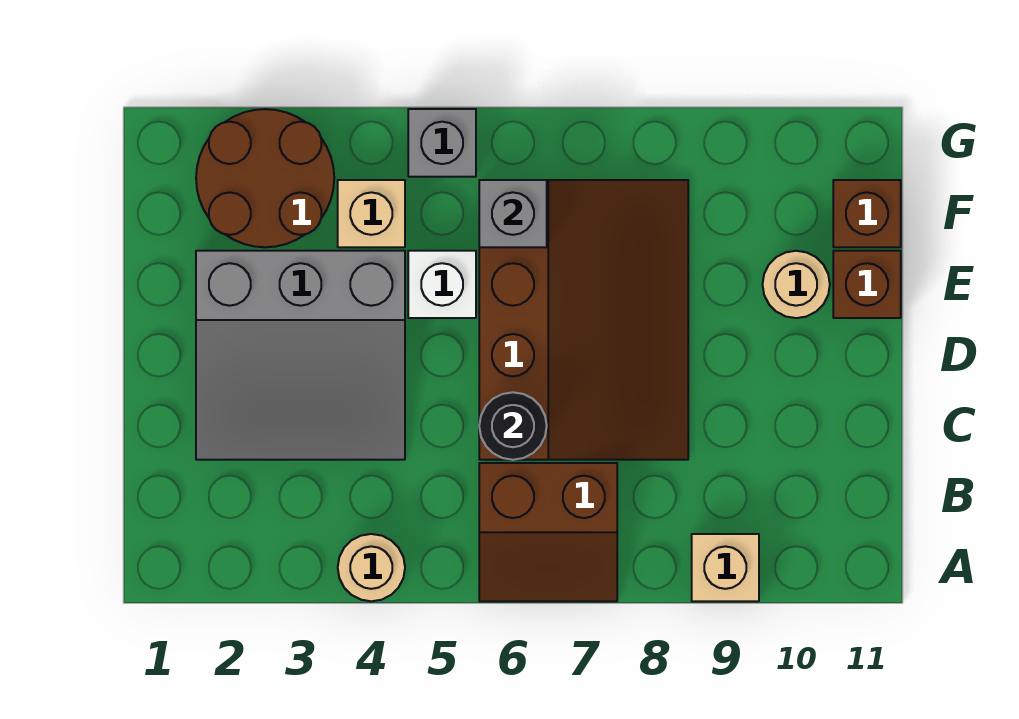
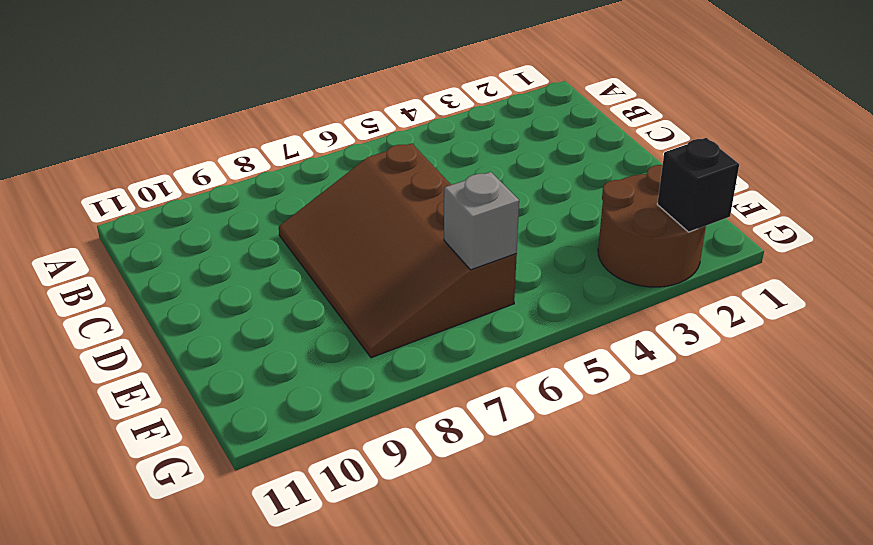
black brick G2 level 2 -> none
none -> tan round brick A4 level 1
none -> brown slope A6:B7 level 1 top B
none -> tan brick A9 level 1

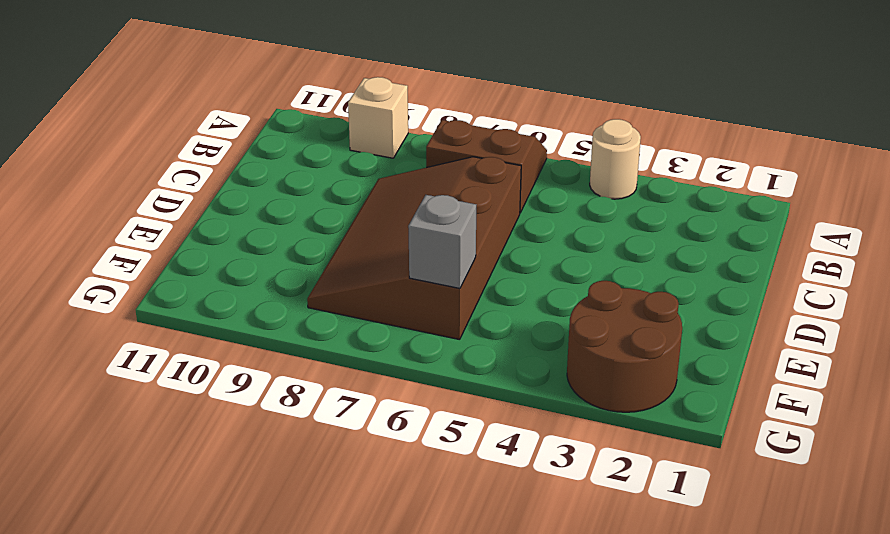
none -> grey slope C2:E4 level 1 top E
none -> white brick E5 level 1
none -> tan round brick E10 level 1

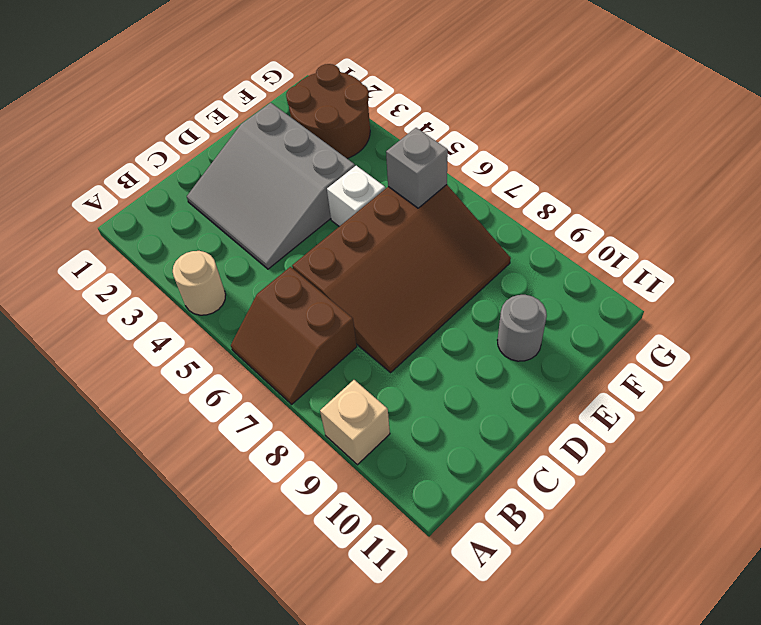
grey round brick E10 level 1 -> tan round brick E10 level 1
none -> brown brick E11 level 1
none -> tan brick F4 level 1
none -> brown brick F11 level 1

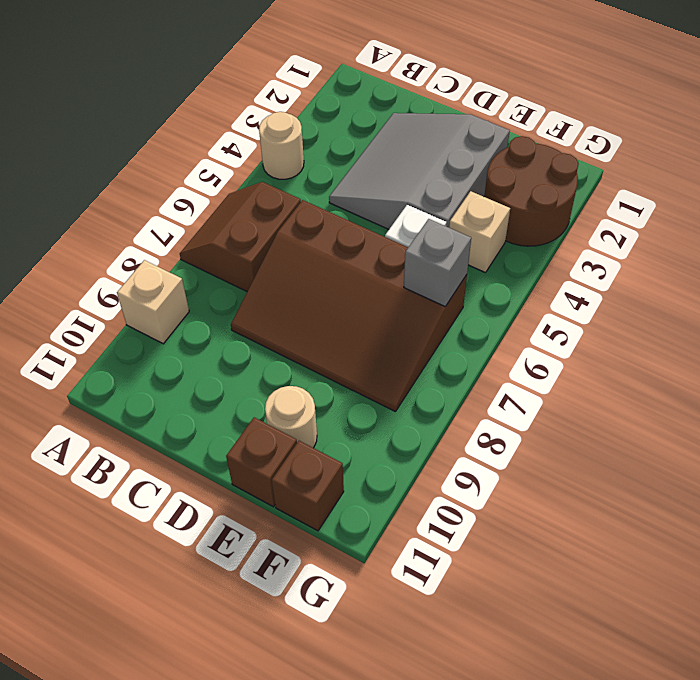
none -> grey brick G5 level 1
none -> black round brick C6 level 2

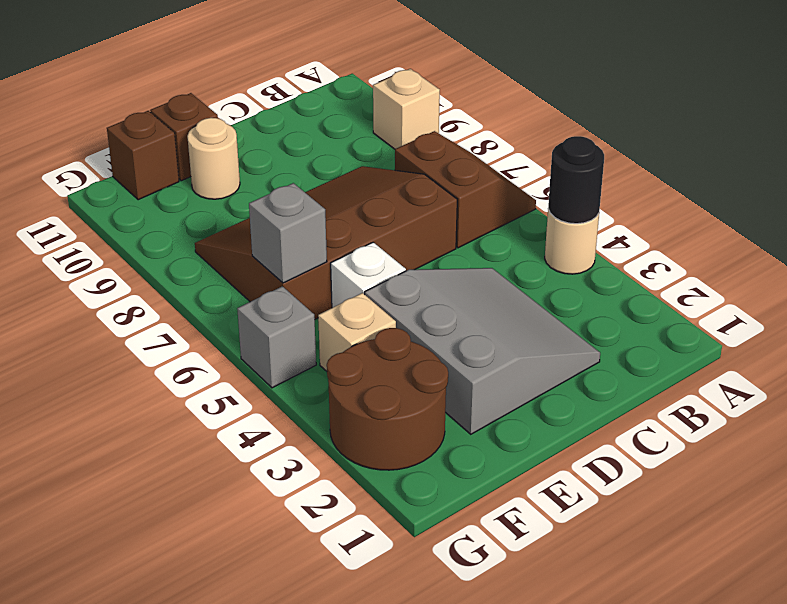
black round brick A4 level 2 -> black round brick C6 level 2

